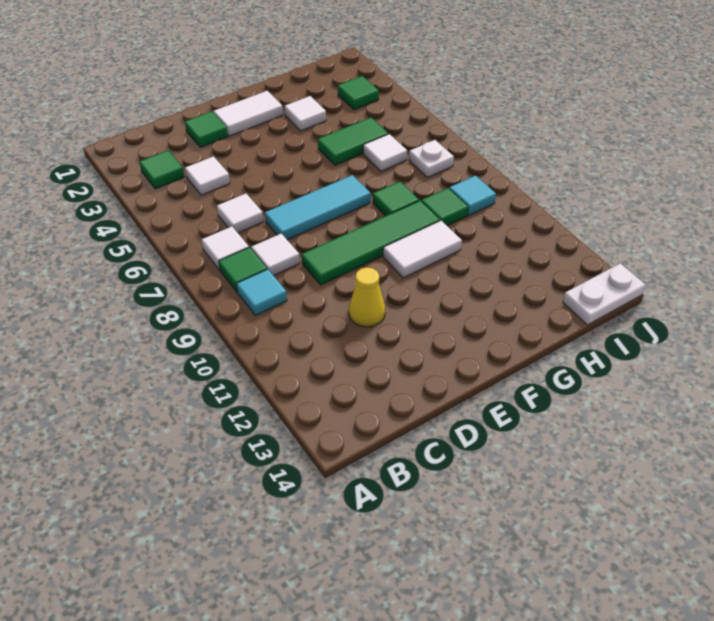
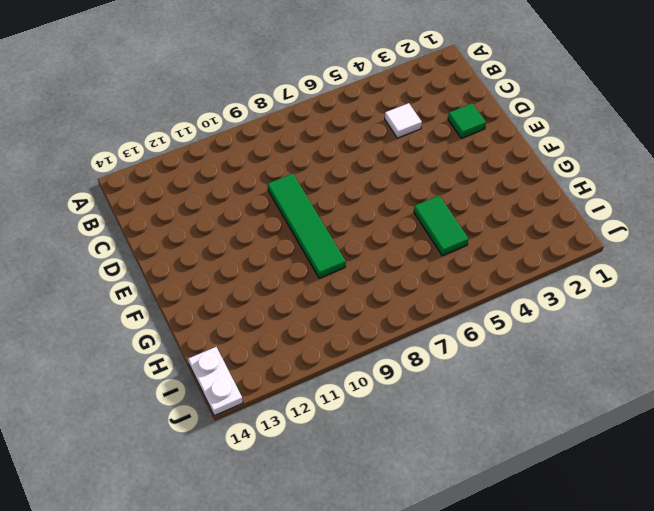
none -> green tile B3 level 1
none -> white tile B7 level 1
none -> green tile B8 level 1

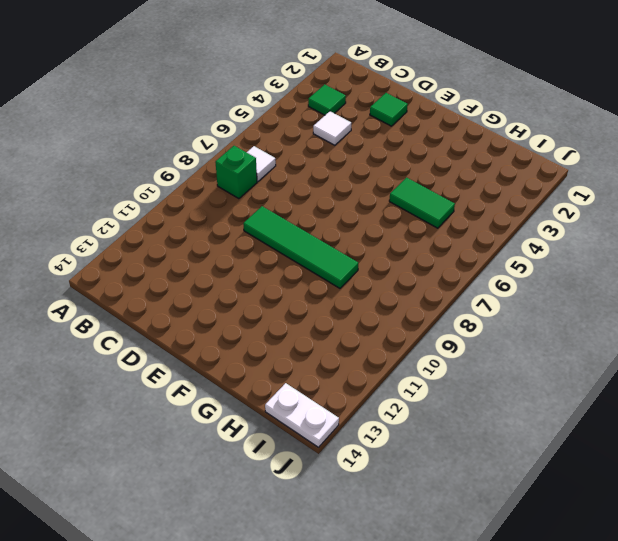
green brick B8 level 1 -> green tile B8 level 1
none -> cyan tile B9 level 1
none -> white tile C6 level 1
none -> white tile C8 level 1

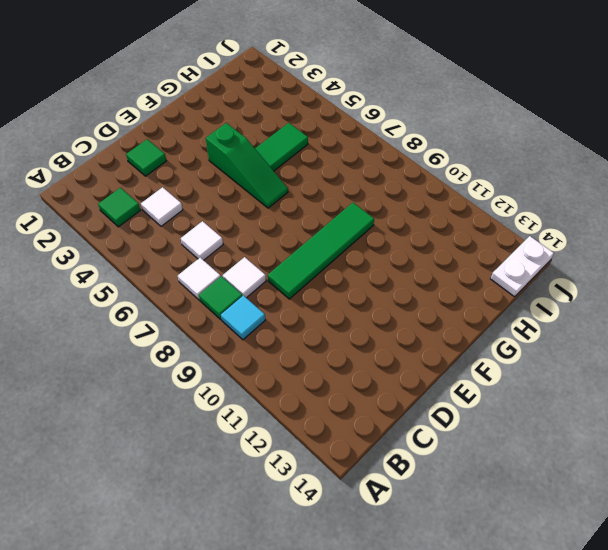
green slope F4:F6 level 1 top 4 -> none
none -> cyan tile D7:F7 level 1
none -> yellow cone D11 level 1
none -> white tile E2:F2 level 1

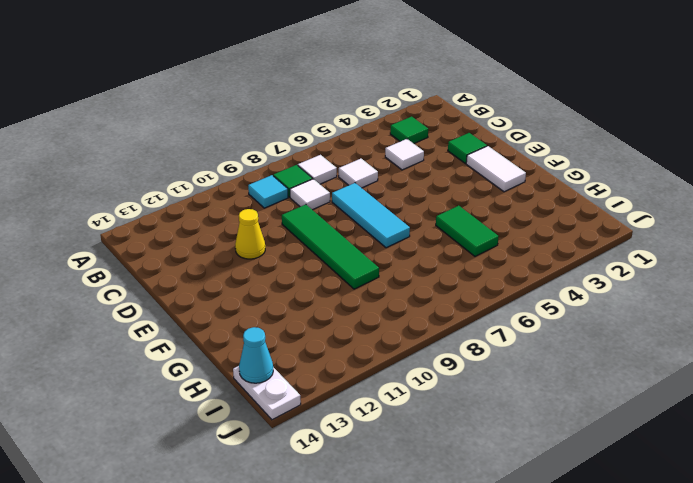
cyan cone I14 level 2 -> none
none -> white tile F10:G10 level 1
none -> white tile G3 level 1
none -> green tile G8 level 1

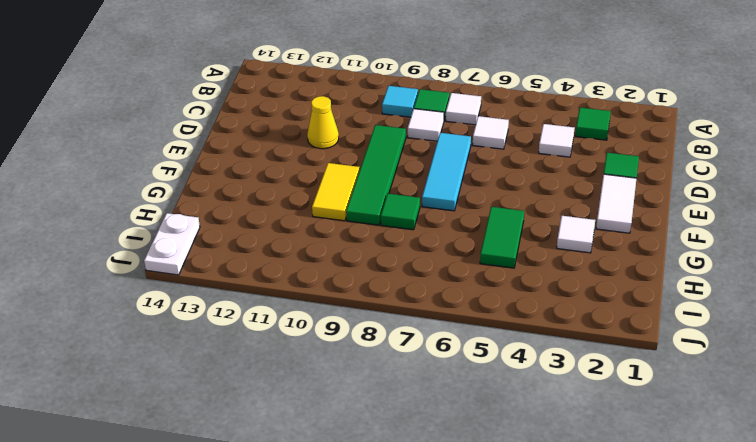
yellow tile F10:G10 level 1 -> white tile F10:G10 level 1
none -> white tile H6 level 1
none -> green tile H9 level 1
none -> green tile I3 level 1

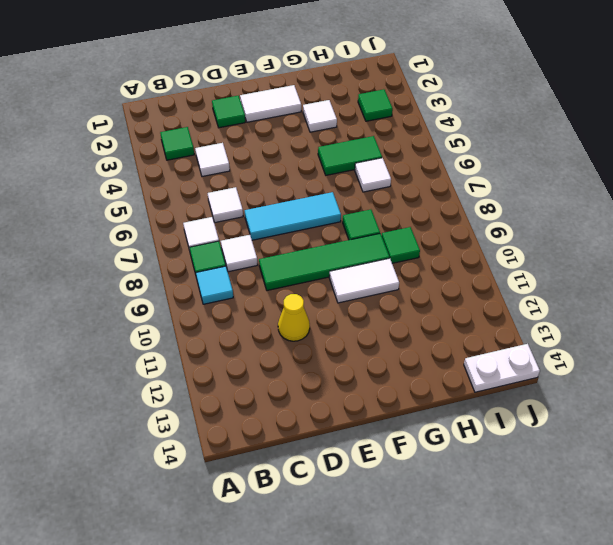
none -> white plate I7 level 1
none -> cyan tile I9 level 1

